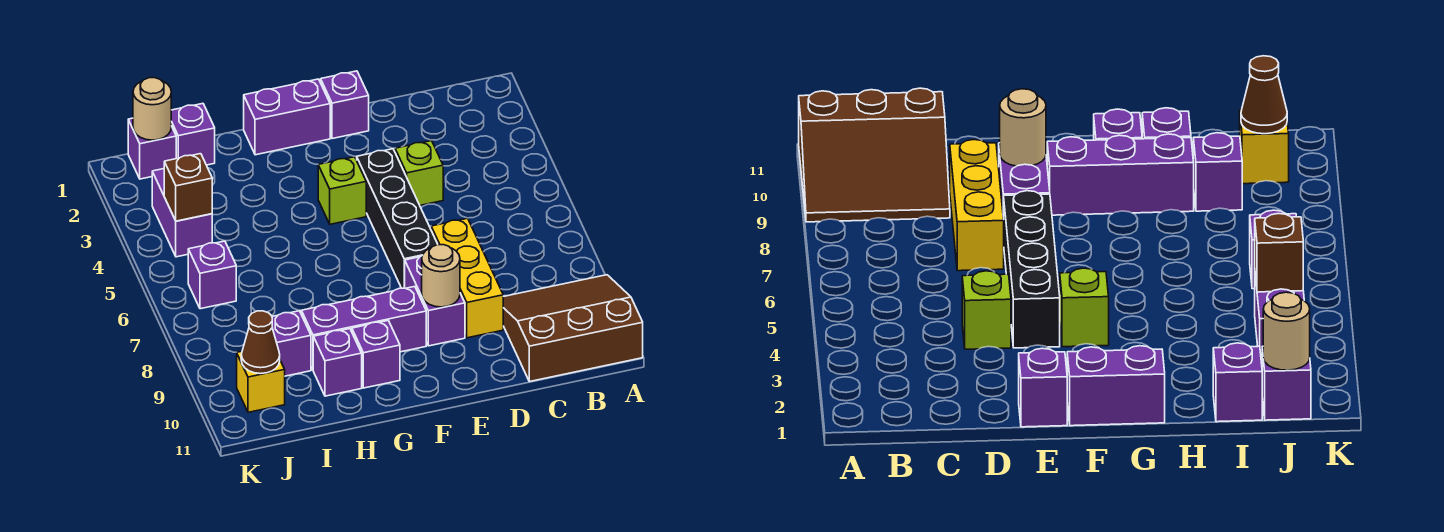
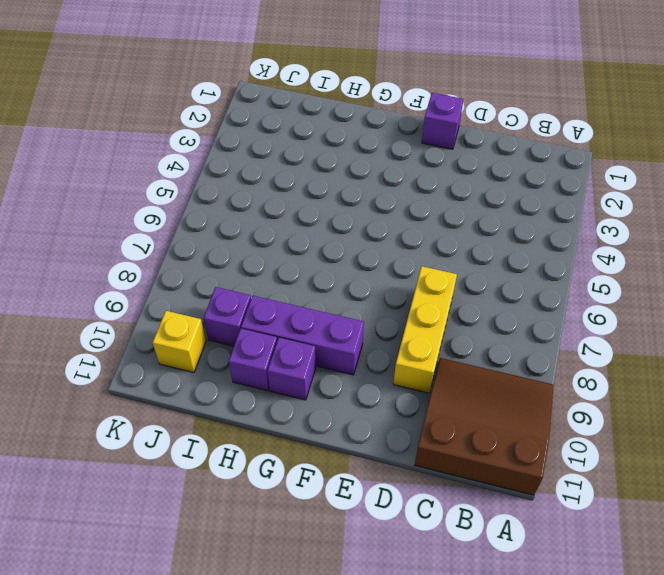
none -> lime brick D4 level 1
none -> black brick E4:E7 level 1
none -> purple brick E8:E9 level 1

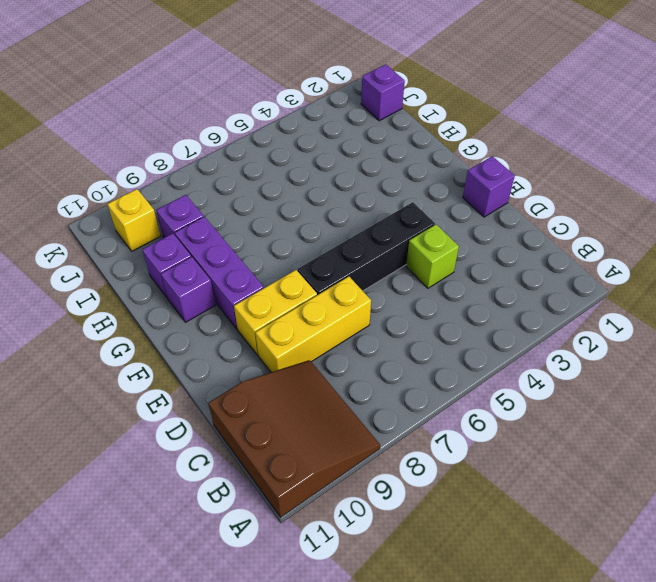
yellow brick E8:E9 level 1 -> purple brick E8:E9 level 1
none -> purple brick F1:G1 level 1
none -> lime brick F4 level 1
none -> purple brick I1 level 1

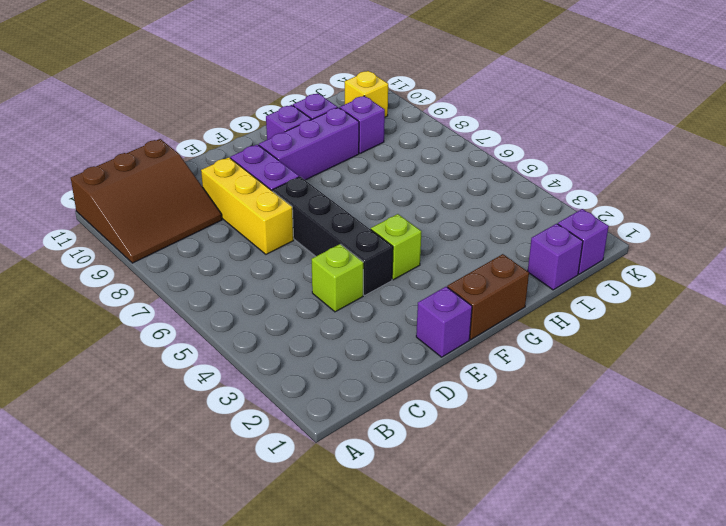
brown brick F1:G1 level 1 -> purple brick F1:G1 level 1
none -> purple brick J3:J4 level 1
none -> purple brick J6 level 1
none -> tan round brick E9 level 2

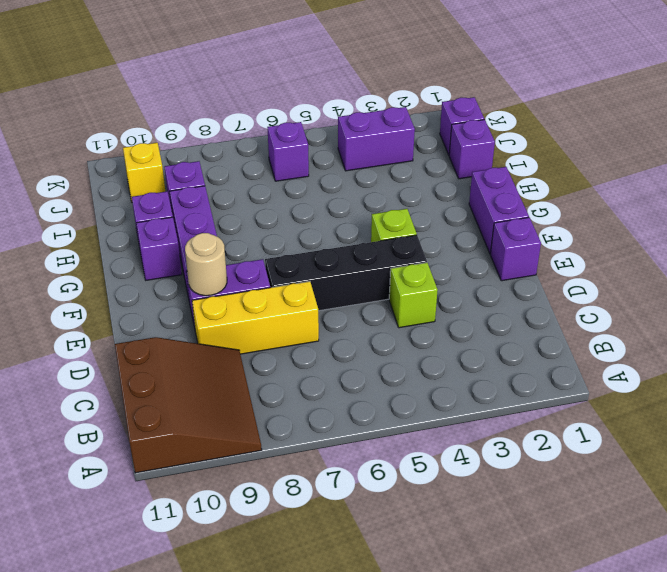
none -> tan round brick J1 level 2
none -> brown brick J4 level 2
none -> brown cone J10 level 2

